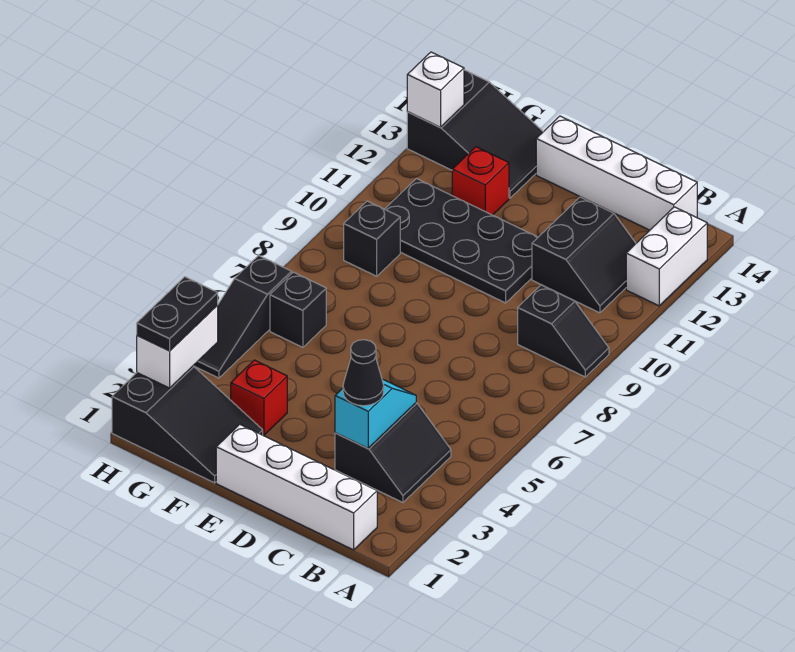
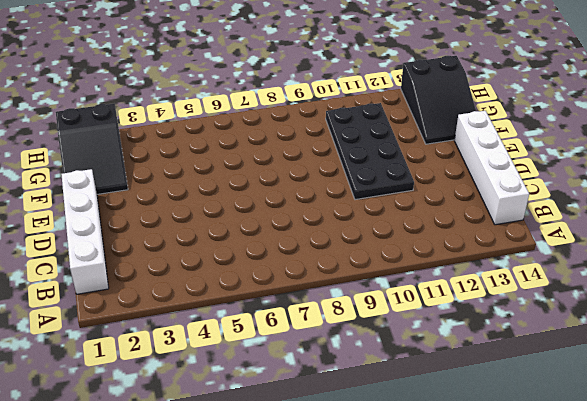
none -> black slope A9:B9 level 1 top B
none -> white brick A12:A13 level 1
none -> black slope B3:C4 level 1 top C

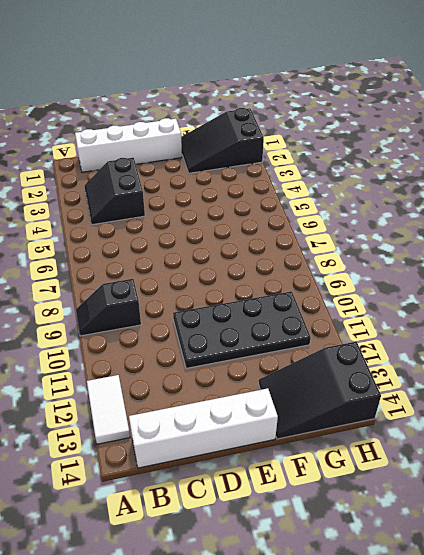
white tile A12:A13 level 1 -> white brick A12:A13 level 1
none -> black slope B11:C12 level 1 top C
none -> red brick F3 level 1
none -> red brick F12 level 1

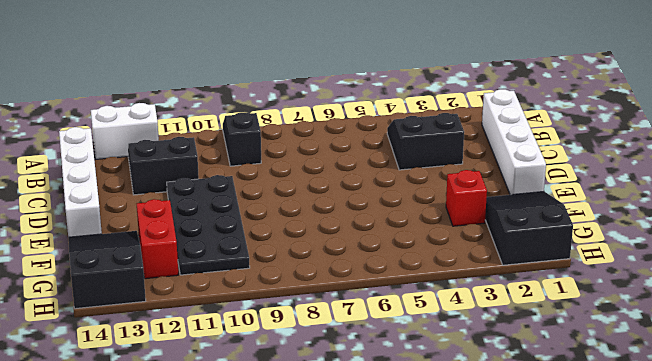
red brick F12:G12 level 1 -> red brick F12 level 1
none -> black brick G6 level 1
none -> black brick G9 level 1
none -> black slope H4:H6 level 1 top 6

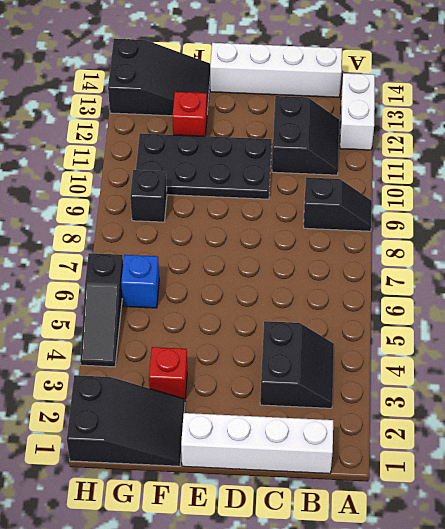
blue brick G6 level 1 -> black brick G6 level 1
none -> cyan slope C3:C4 level 2 top 3
none -> white brick H2:H3 level 2
none -> white brick H13 level 2

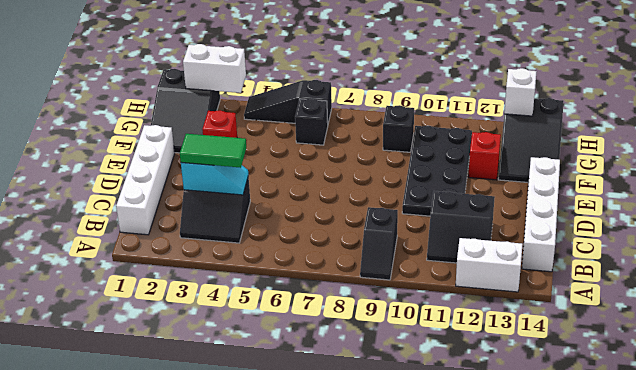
green tile C3:C4 level 3 -> black cone C3 level 3
none -> black plate H2:H3 level 3

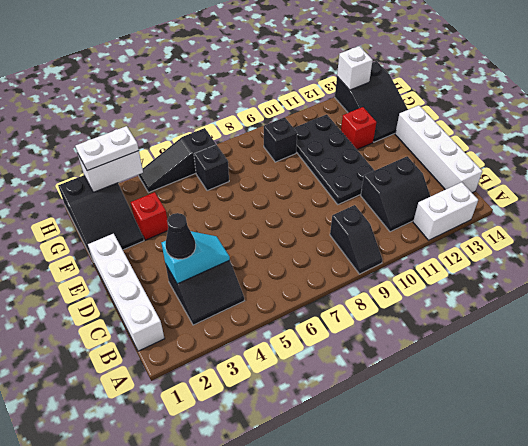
white plate H2:H3 level 3 -> black plate H2:H3 level 3

